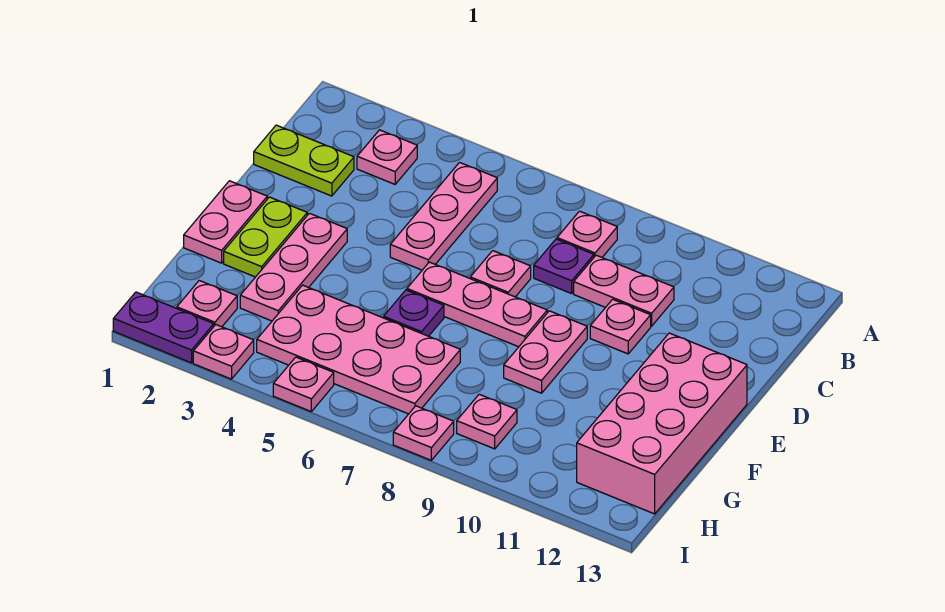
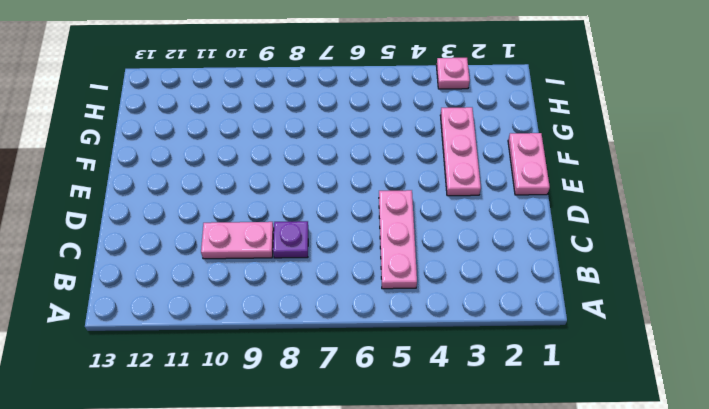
none -> pink plate B3 level 1
none -> pink plate B8 level 1
none -> lime plate C1:C2 level 1

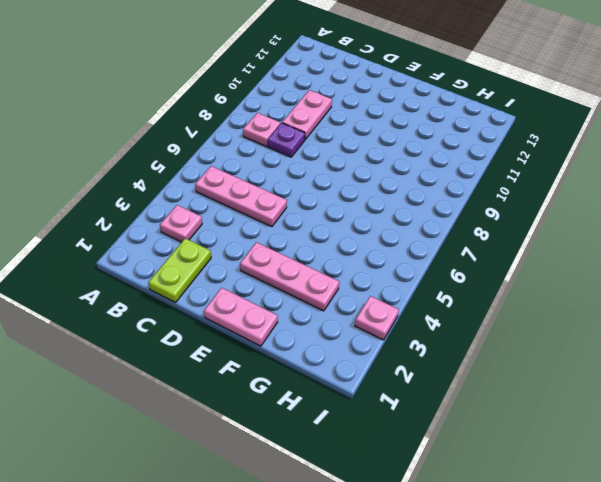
none -> pink plate D7 level 1
none -> pink plate D10 level 1
none -> lime plate E2:F2 level 1

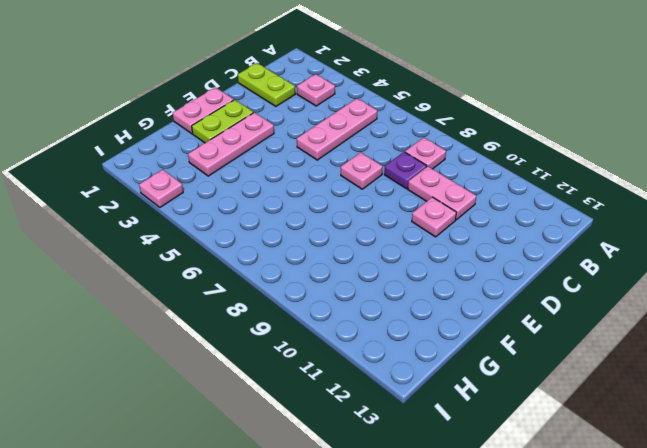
none -> pink plate E6:E8 level 1
none -> pink plate E9:F9 level 1
none -> pink brick E12:H13 level 1

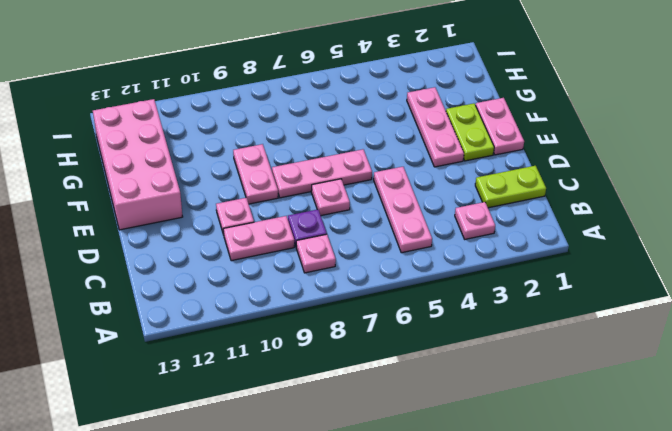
none -> purple plate F6 level 1
none -> pink plate G4:H7 level 1
none -> pink plate H2 level 1

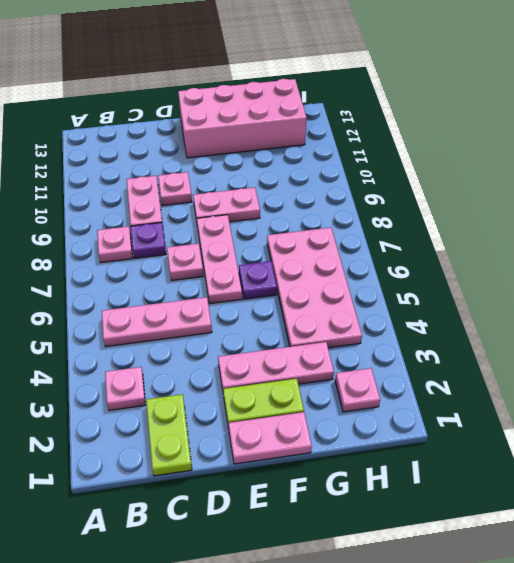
none -> pink plate H9 level 1
none -> purple plate I1:I2 level 1
none -> pink plate I3 level 1

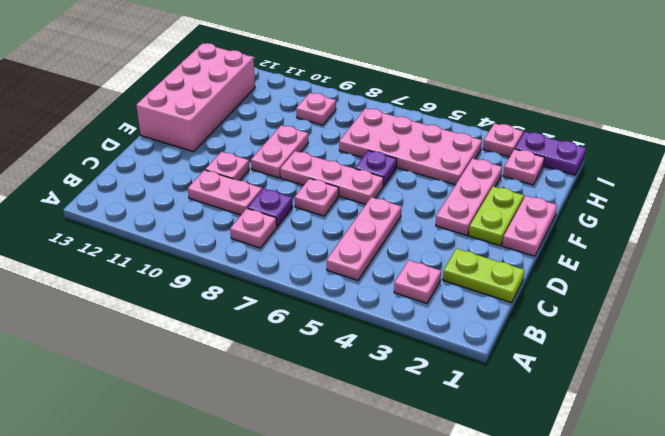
none -> pink plate I5 level 1
none -> pink plate I8 level 1

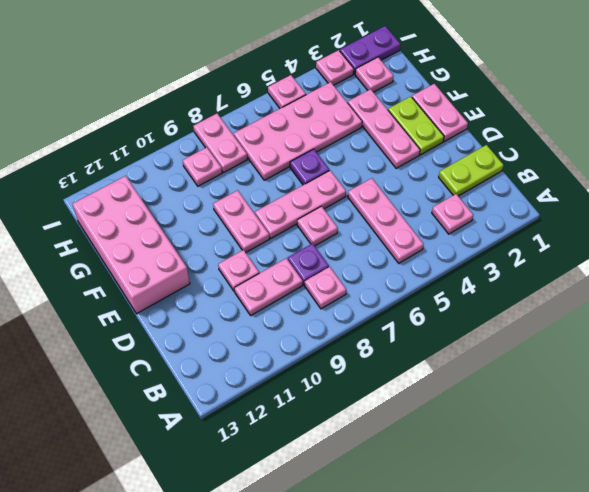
pink plate H8:I8 level 1 -> pink plate I8 level 1

